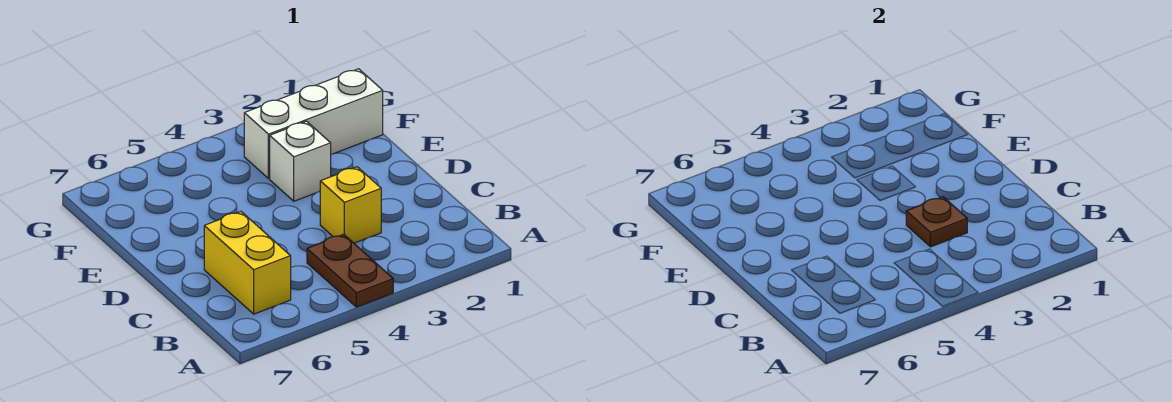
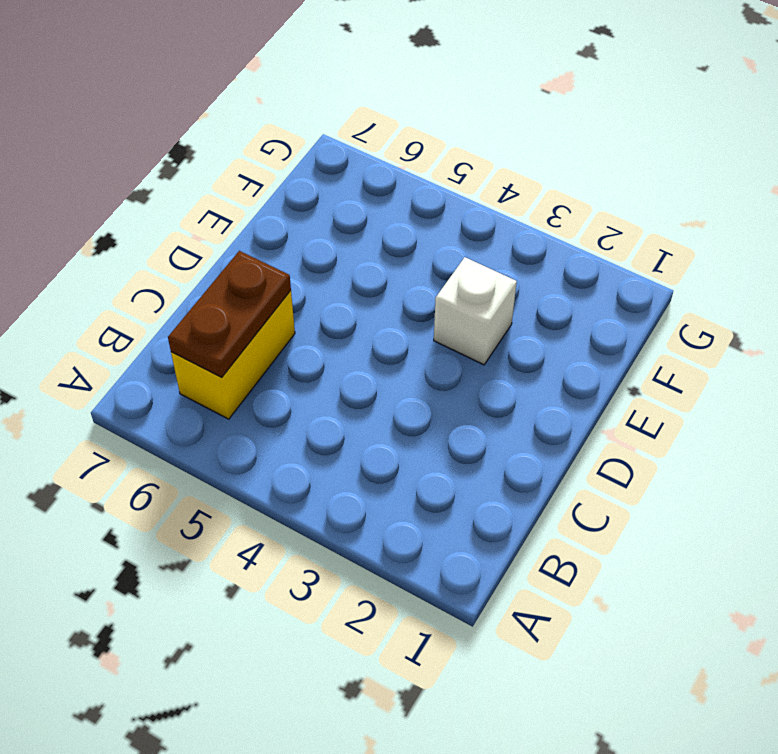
brown plate B6:C6 level 2 -> brown plate A4:B4 level 1
none -> yellow brick C3 level 1
none -> white brick F1:F3 level 1

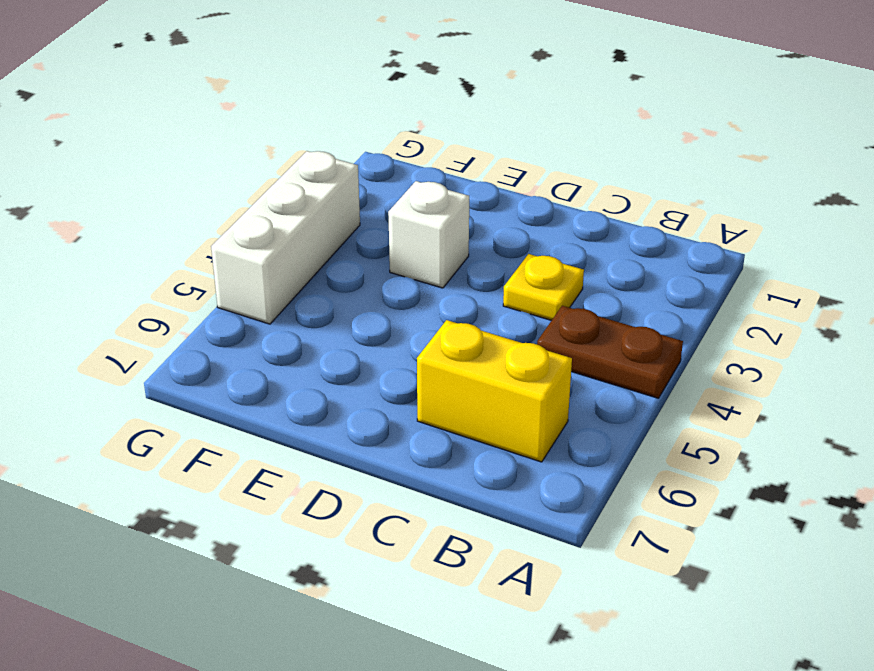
yellow plate C3 level 1 -> yellow brick C3 level 1
white brick G3:G5 level 1 -> white brick F1:F3 level 1
none -> brown plate C3 level 2

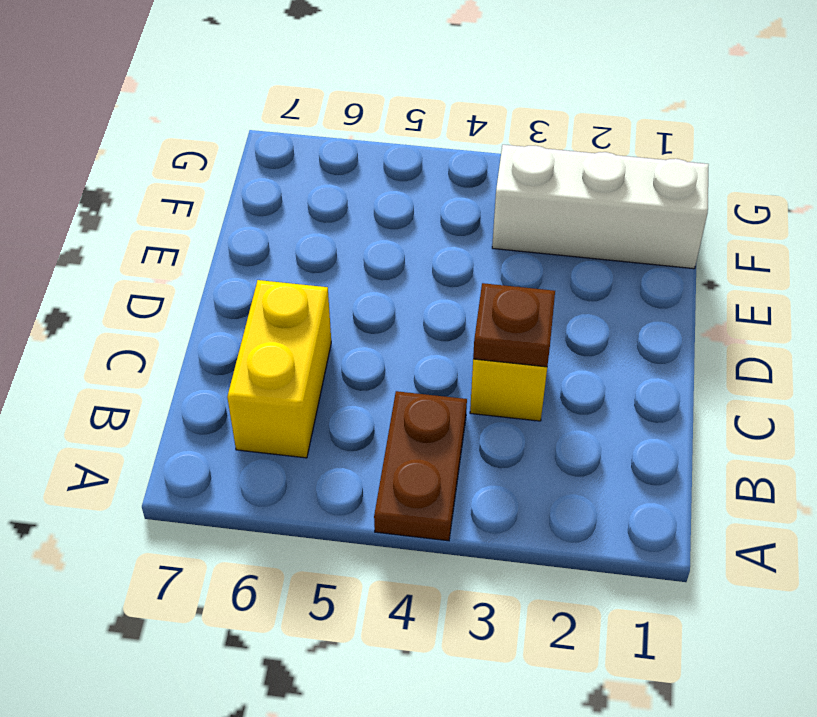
none -> white brick E3 level 1

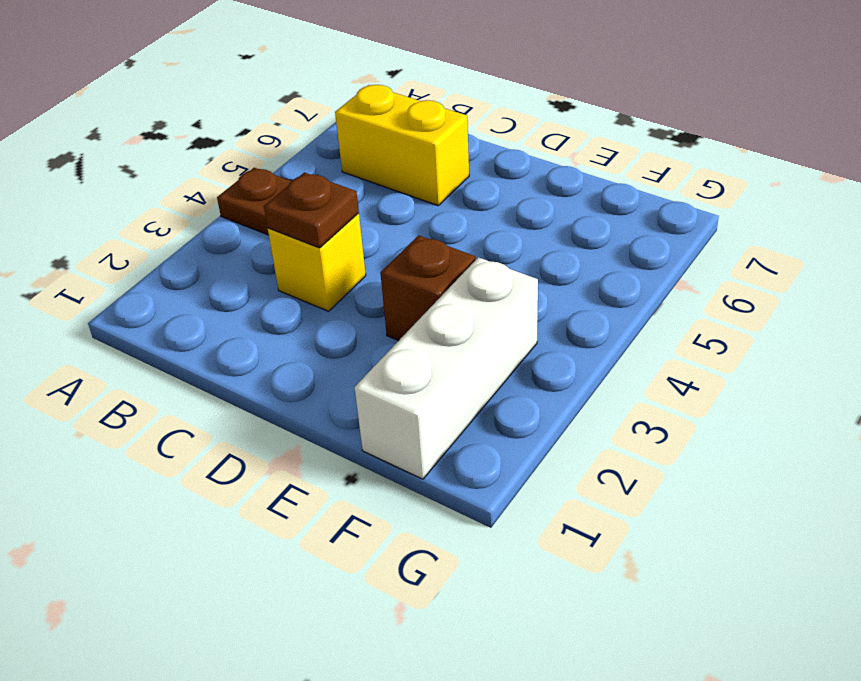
brown brick E3 level 1 -> white brick E3 level 1

